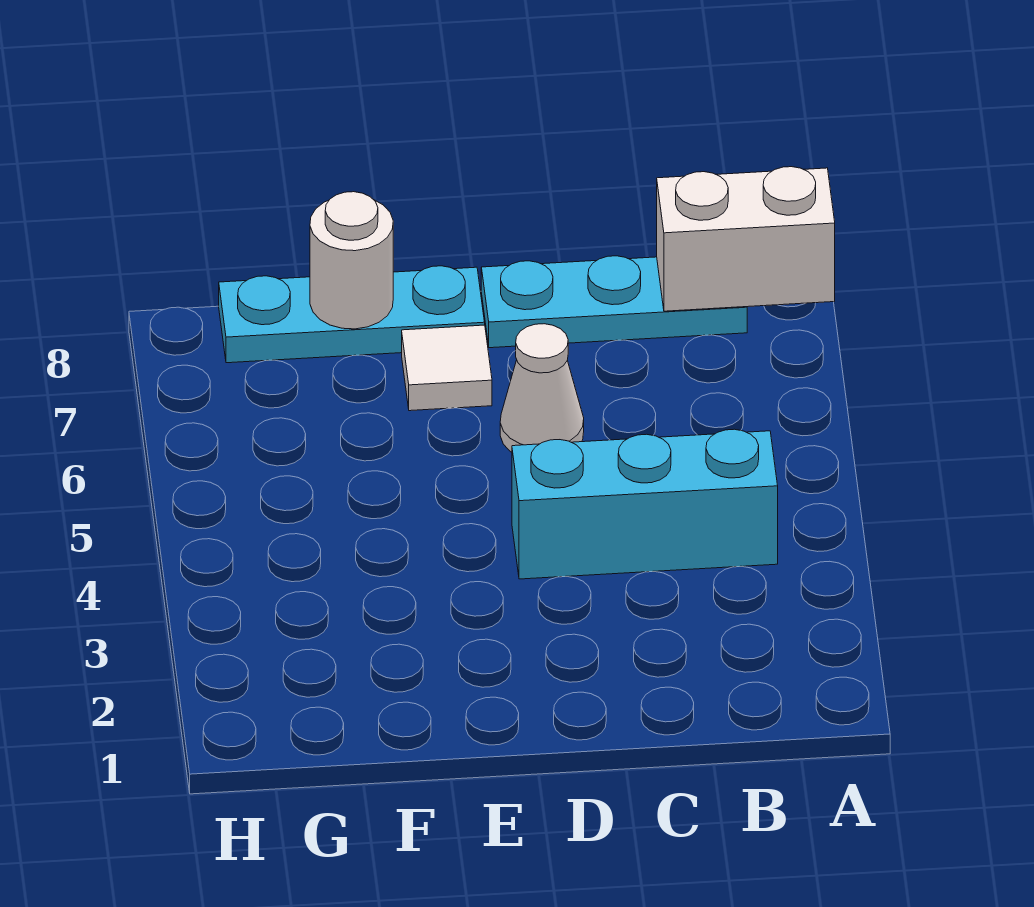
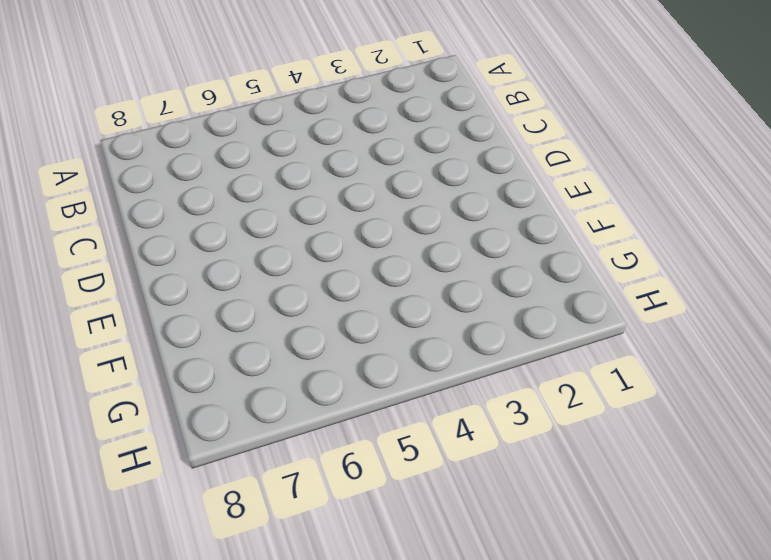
none -> cyan brick B4:D4 level 1
none -> cyan plate B8:D8 level 1

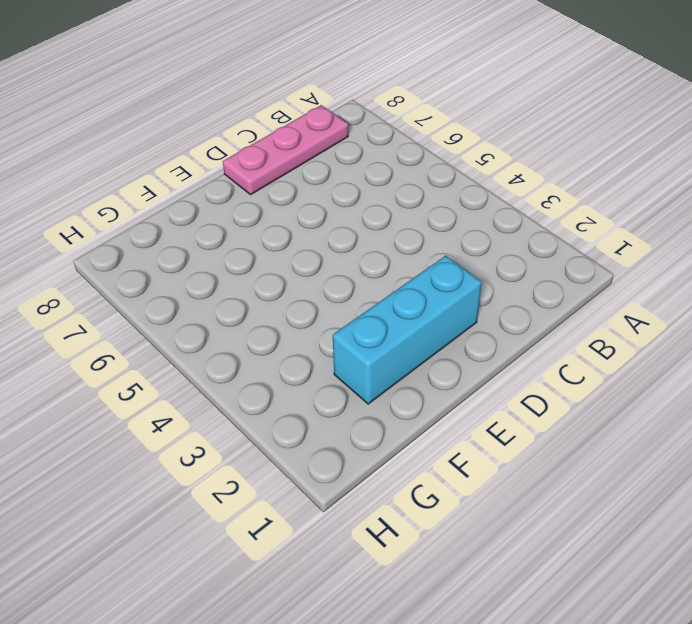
pink plate B8:D8 level 1 -> cyan plate B8:D8 level 1
cyan brick D2:F2 level 1 -> cyan brick B4:D4 level 1
none -> white cone D6 level 1
none -> white tile E7 level 1

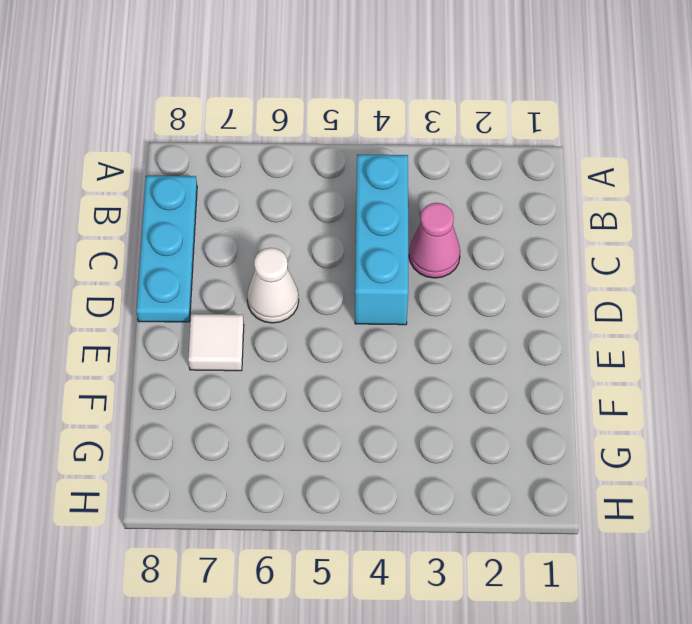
pink cone C3 level 1 -> none
none -> cyan plate E8:G8 level 1
none -> white brick A8:B8 level 2

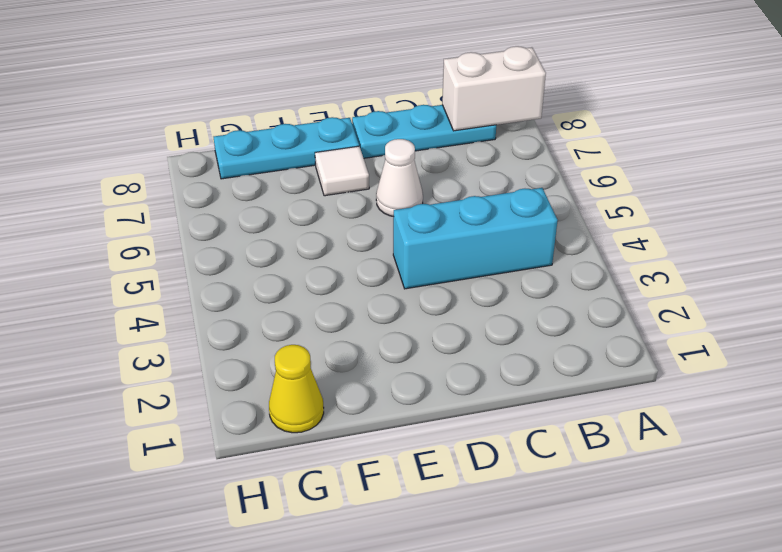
yellow cone G1 level 1 -> none
none -> white round brick F8 level 2

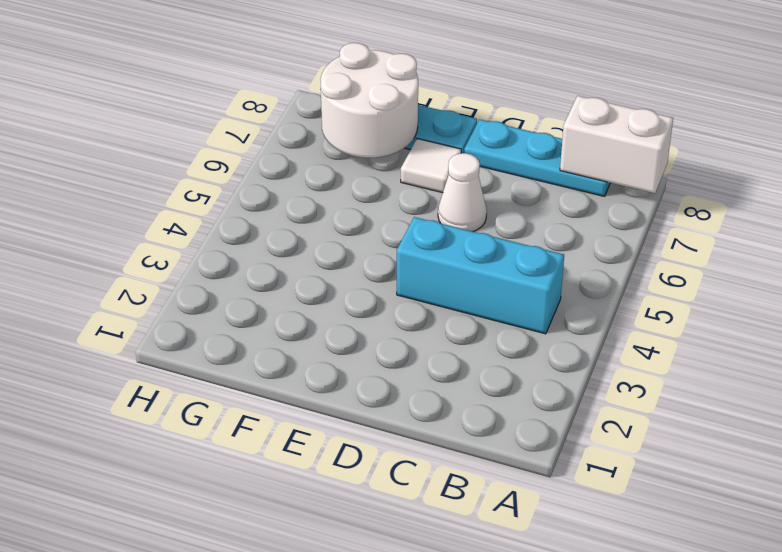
white round brick F7:G8 level 2 -> white round brick F8 level 2

